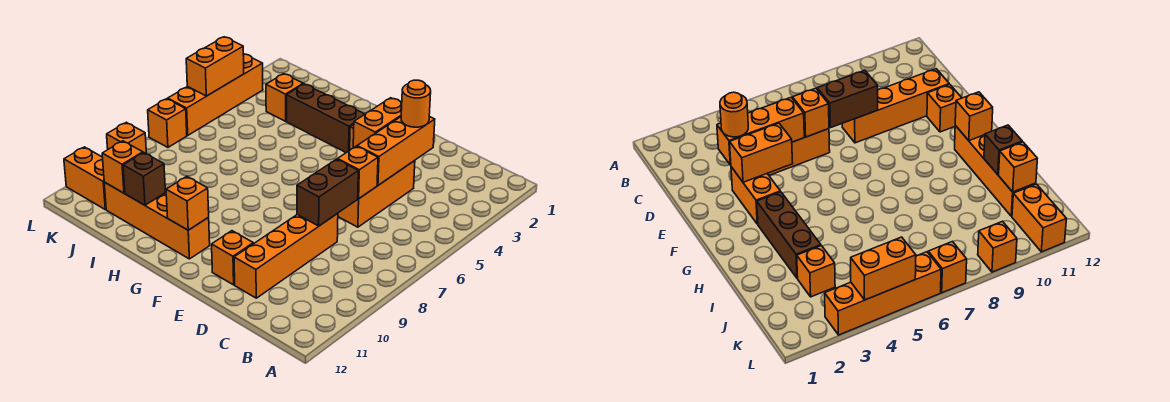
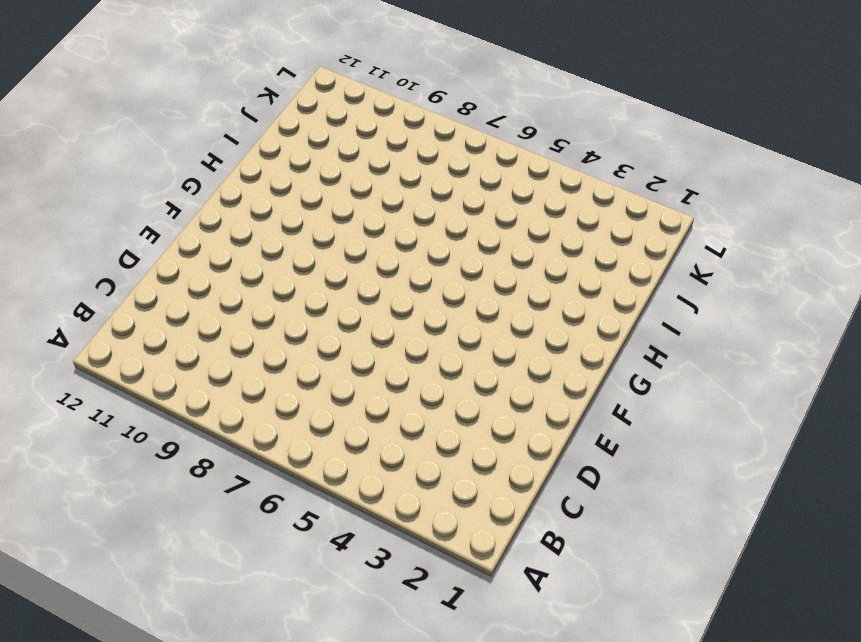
none -> orange brick D4:D6 level 1
none -> orange brick D8:D11 level 1
none -> orange brick E3:F3 level 1

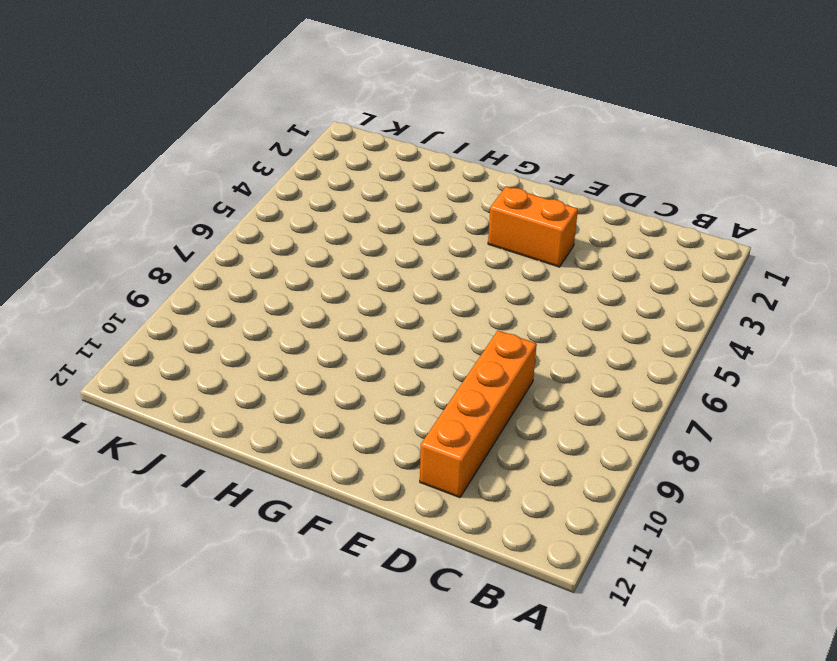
none -> orange brick D4:D6 level 1
none -> orange brick E11 level 1
none -> brown brick G3:I3 level 1

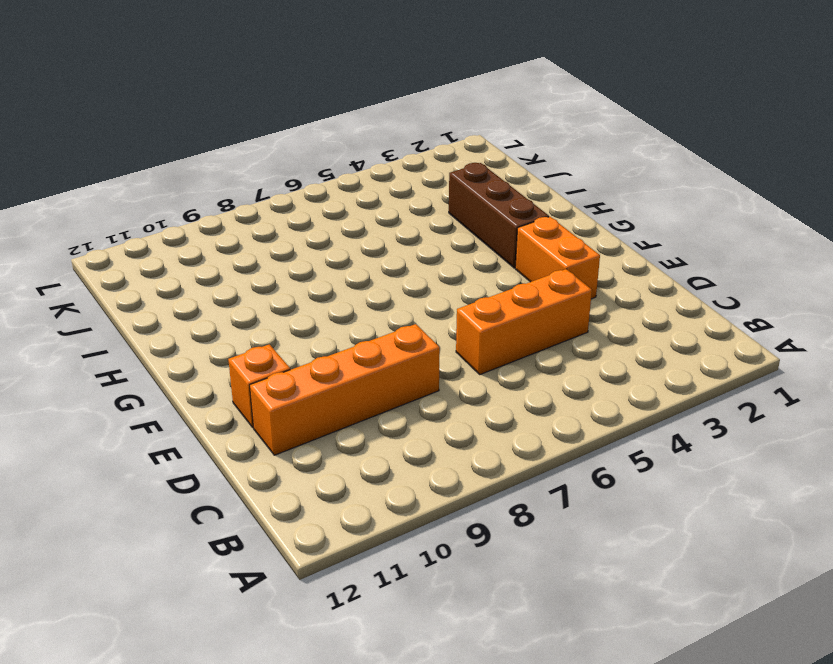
none -> orange brick G11:J11 level 1
none -> orange brick J3 level 1
none -> orange brick K11:L11 level 1

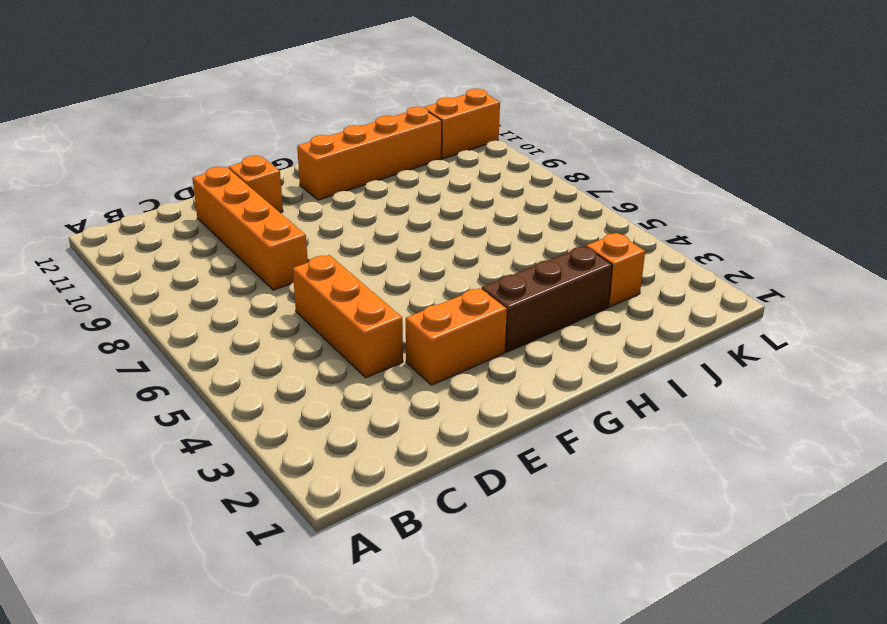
none -> orange brick L3:L6 level 1
none -> orange brick L7 level 1
none -> orange brick L9 level 1

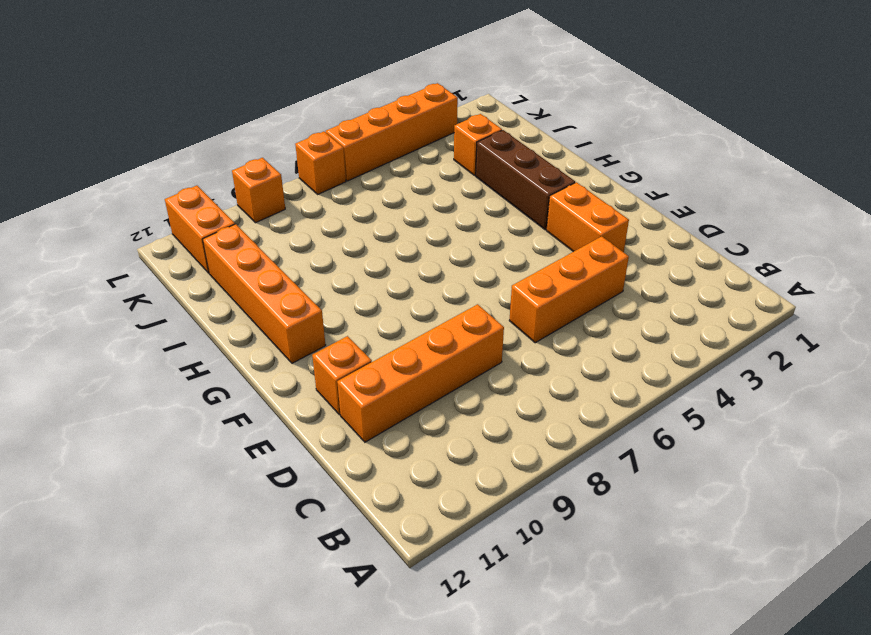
none -> orange brick D3:D5 level 2
none -> orange brick D6 level 2
none -> brown brick D7:D8 level 2

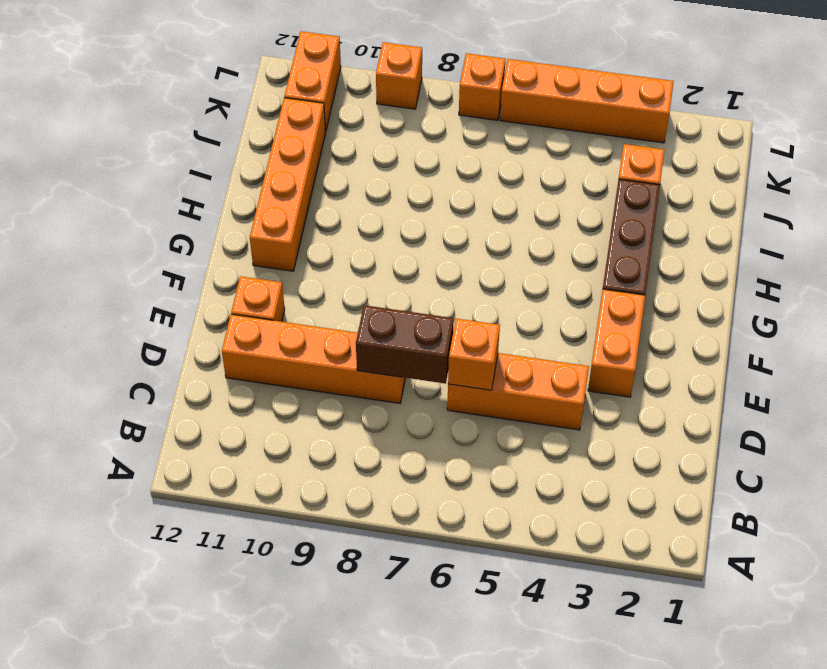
none -> orange brick D3:D5 level 2
none -> orange brick E3:E4 level 2
none -> orange brick G11 level 2

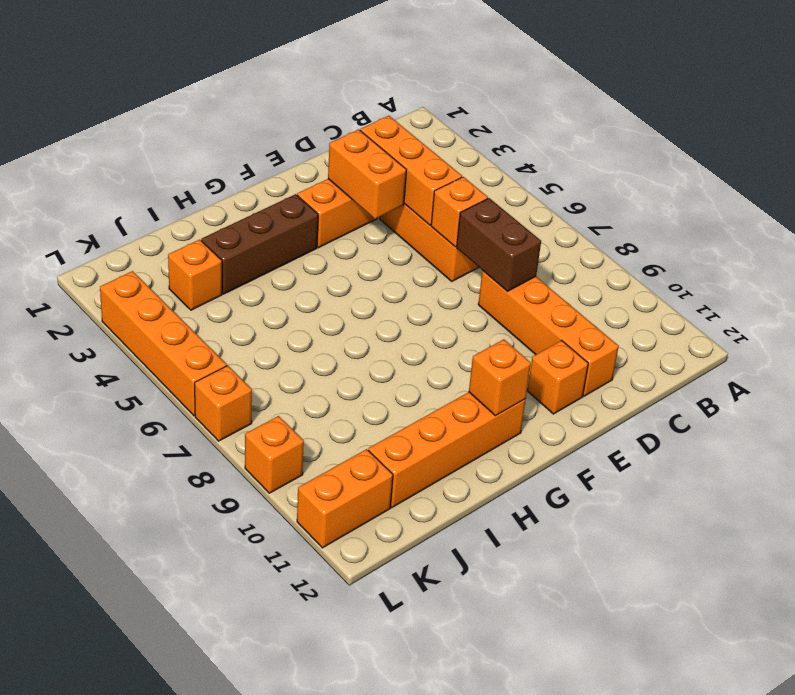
none -> brown brick I11 level 2
none -> orange brick J11 level 2
none -> orange brick L4:L5 level 2

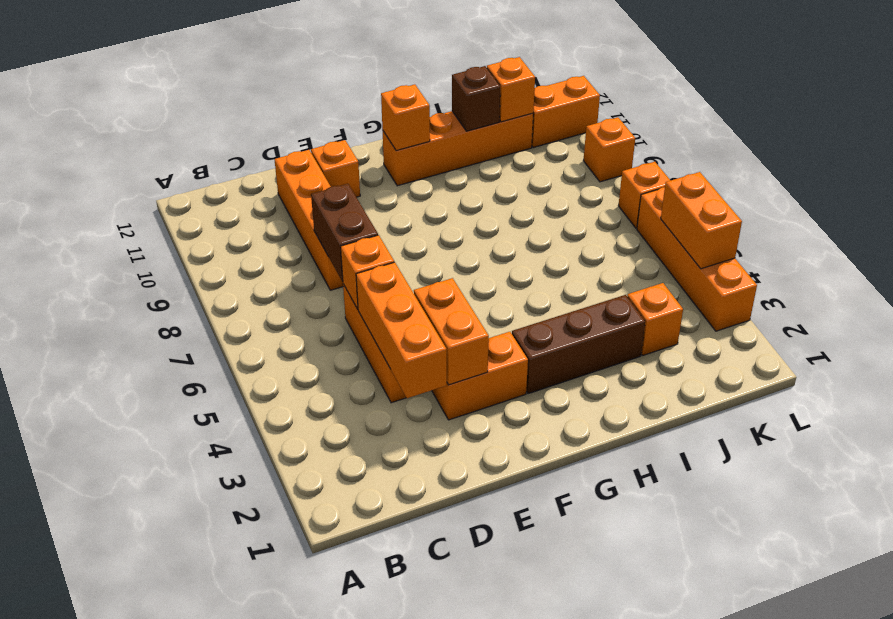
none -> orange round brick D3 level 3

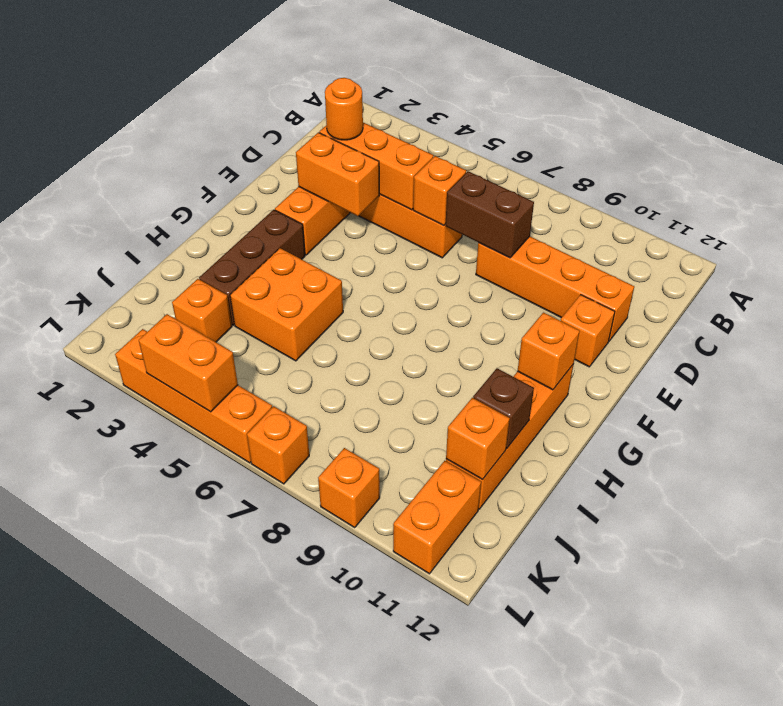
orange brick H4:I5 level 1 -> none

